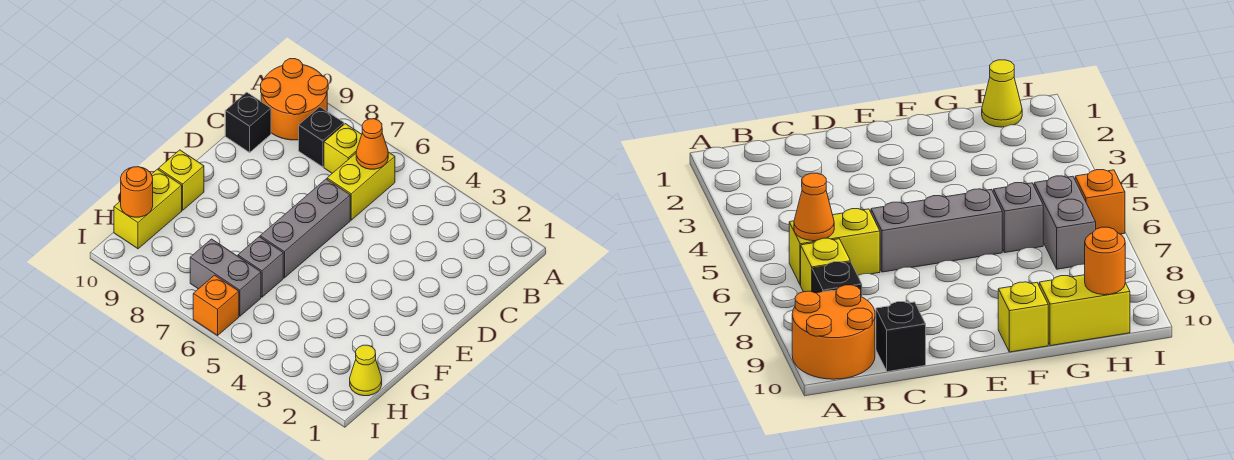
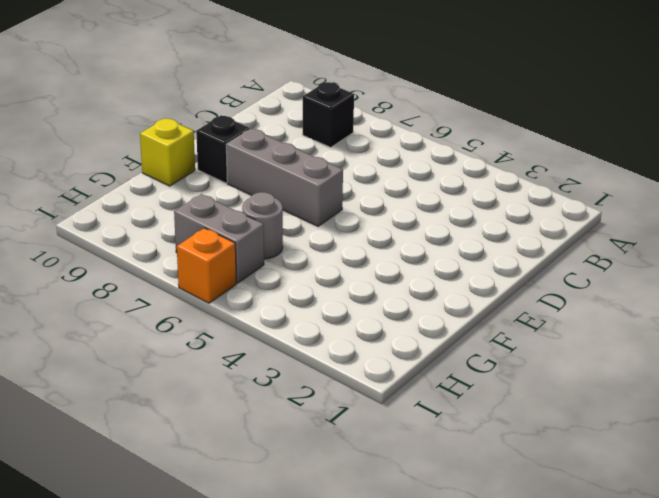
grey brick E6:E8 level 1 -> grey brick D6:F6 level 1
black brick E9 level 1 -> black brick C10 level 1
grey round brick G6 level 1 -> grey brick G6 level 1
none -> orange round brick A9:B10 level 1
none -> yellow brick B6:C6 level 1
none -> yellow brick B7 level 1

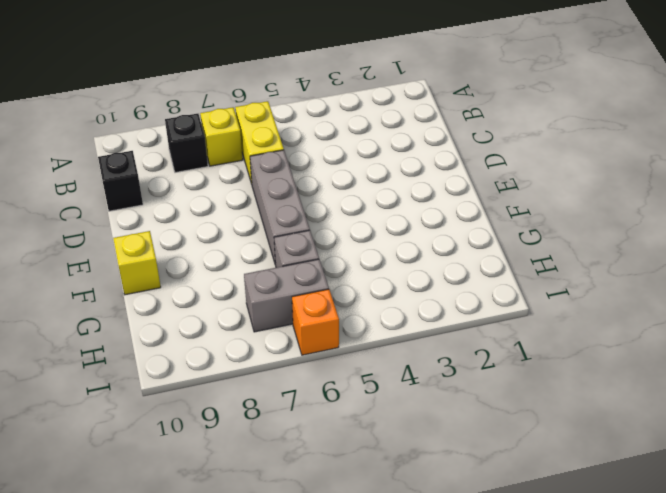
none -> orange round brick A9:B10 level 1
none -> yellow brick G10:H10 level 1
none -> yellow cone H1 level 1

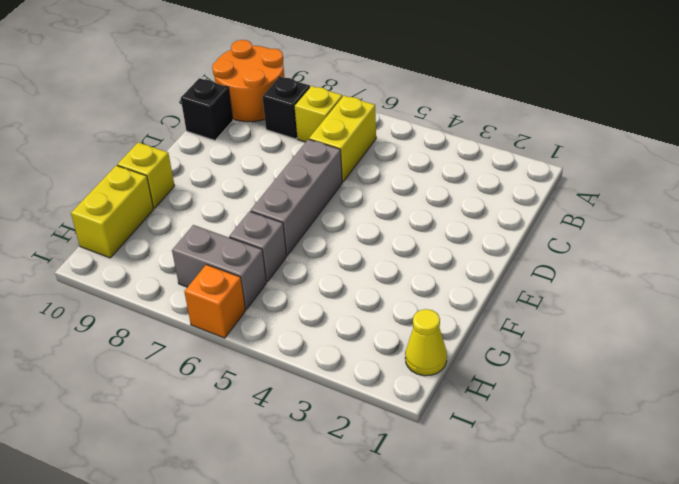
none -> orange cone B6 level 2
none -> orange round brick H10 level 2

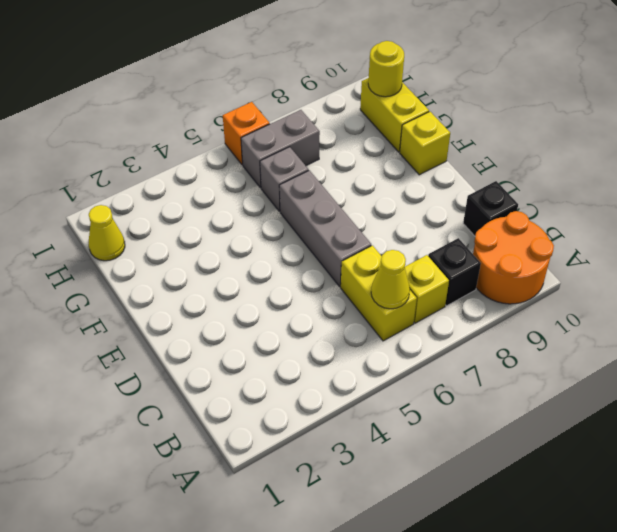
yellow cone B6 level 2 -> orange cone B6 level 2
yellow round brick H10 level 2 -> orange round brick H10 level 2

